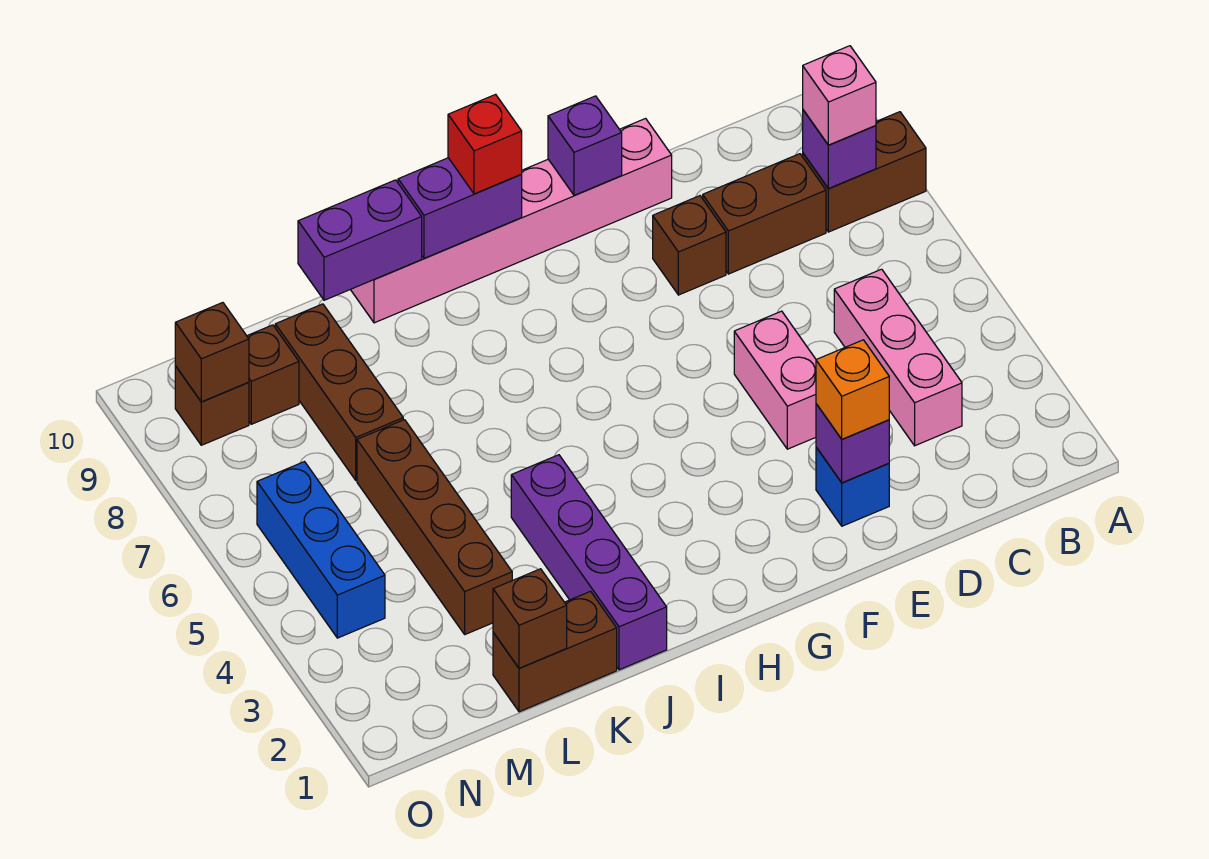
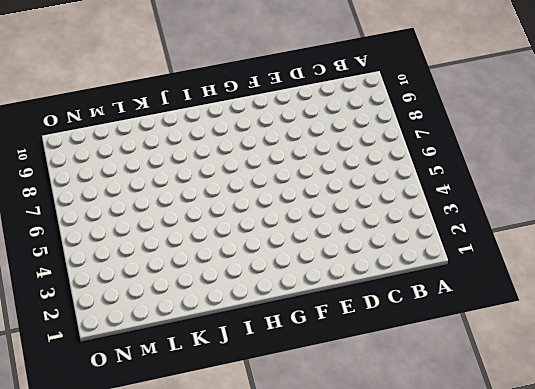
none -> brown brick A8:B8 level 1
none -> pink brick C3:C5 level 1
none -> brown brick C8:D8 level 1

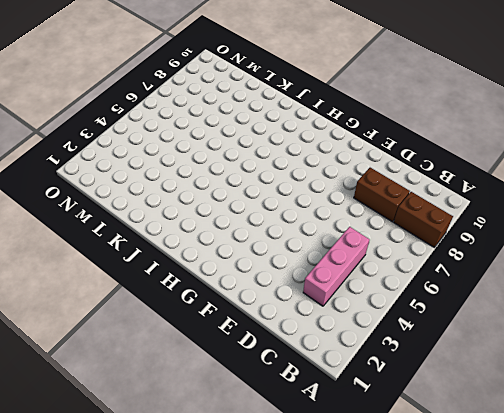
none -> blue brick E2 level 1
none -> pink brick E4:E5 level 1
none -> brown brick E8 level 1

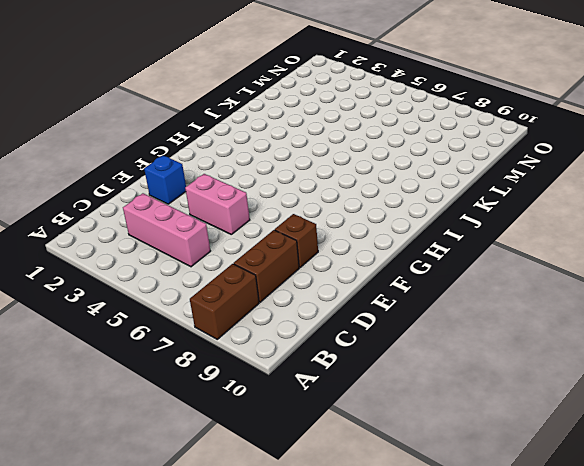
none -> pink brick E10:J10 level 1
none -> purple brick J1:J4 level 1
none -> brown brick K1:L1 level 1

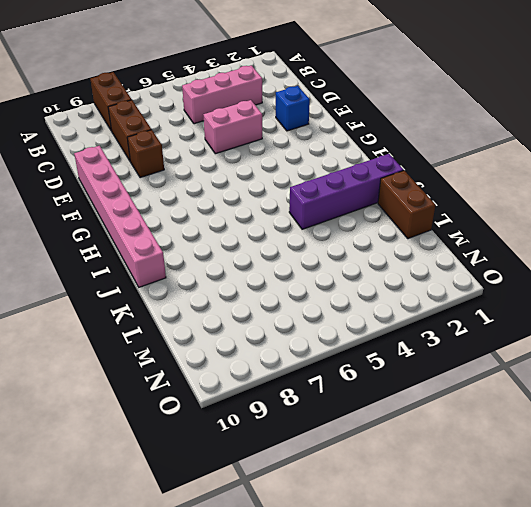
none -> brown brick L3:L6 level 1
none -> brown brick L7:L9 level 1
none -> brown brick M9 level 1

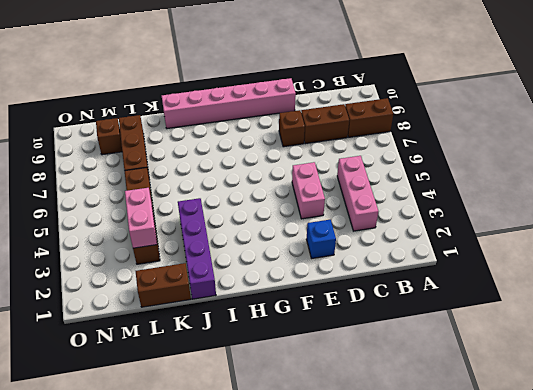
pink brick L3:L4 level 2 -> none
none -> blue brick N4:N6 level 1
none -> brown brick N9 level 1
none -> purple brick B8 level 2

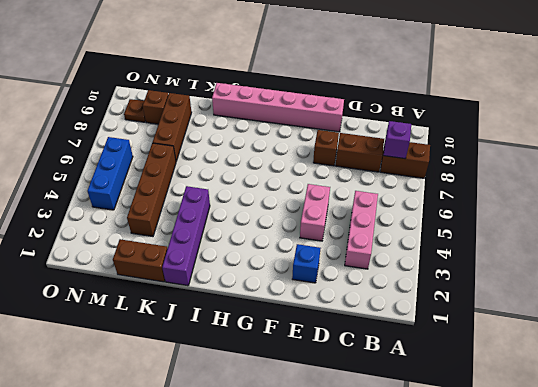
brown plate N9 level 1 -> brown brick N9 level 1
none -> purple brick E2 level 2
none -> purple brick F10 level 2
none -> purple brick H10:I10 level 2

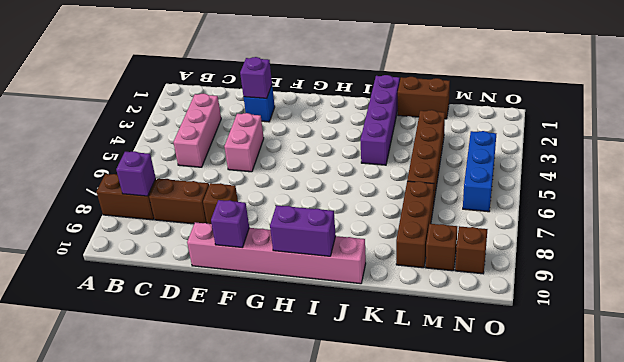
none -> purple brick J10:K10 level 2
none -> brown brick L1 level 2
none -> brown brick N9 level 2

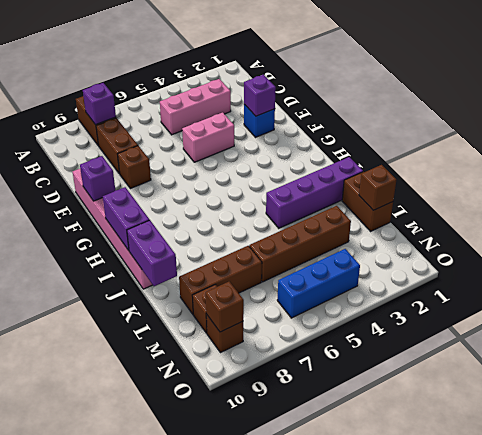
none -> pink brick B8 level 3
none -> orange brick E2 level 3
none -> red brick H10 level 3

